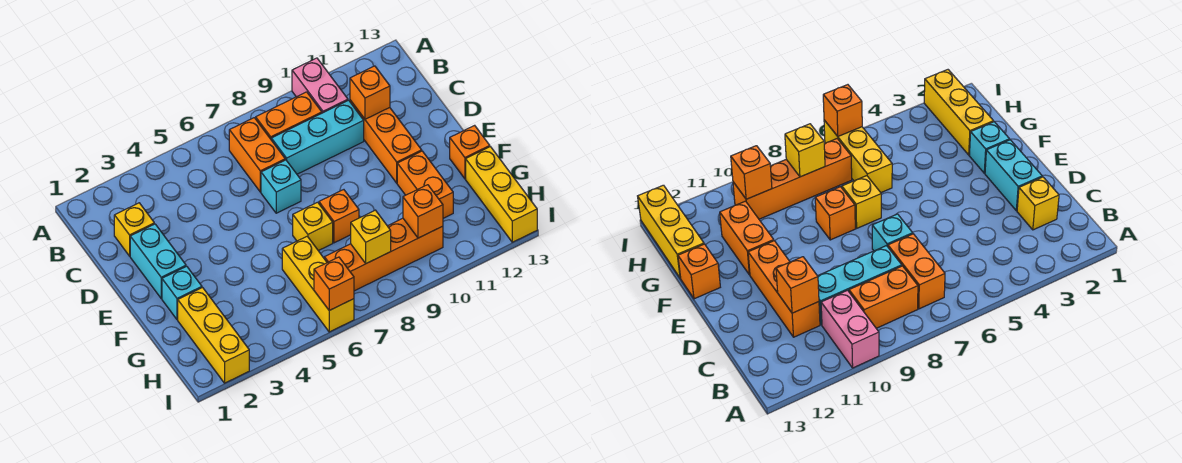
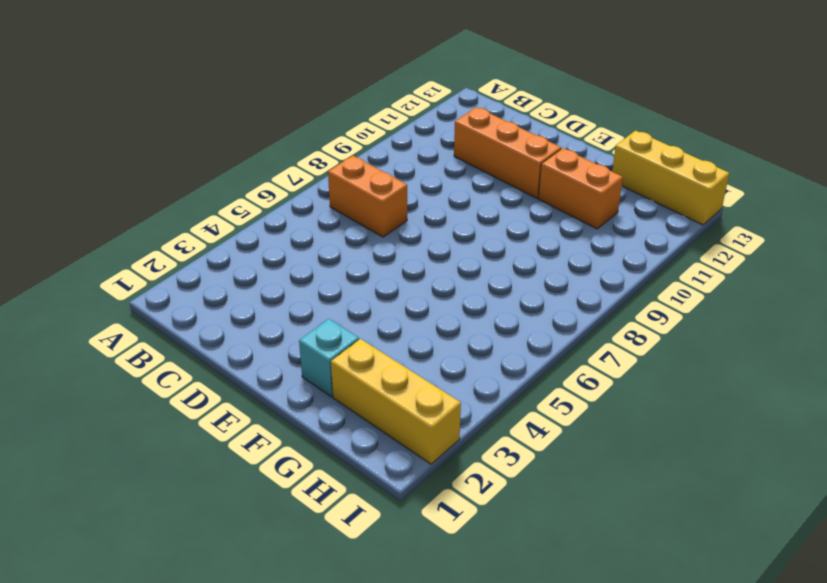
none -> pink brick A10:B10 level 1
none -> orange brick B8:B9 level 1
none -> yellow brick C2 level 1

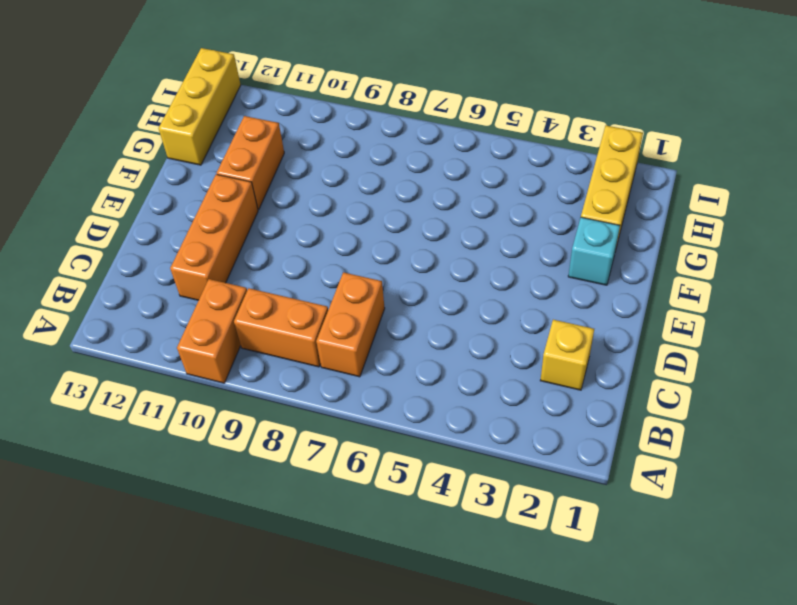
orange brick A10:B10 level 1 -> pink brick A10:B10 level 1
none -> cyan brick C8:C10 level 1
none -> cyan brick D2:E2 level 1
none -> cyan brick D7 level 1

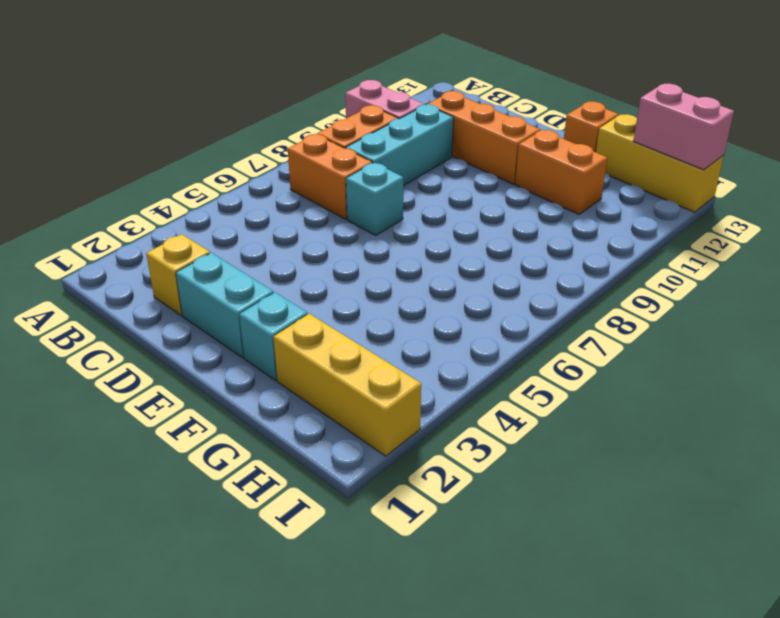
pink brick H13:I13 level 2 -> none
none -> yellow brick F7 level 1
none -> orange brick F8 level 1
none -> yellow brick G6:I6 level 1

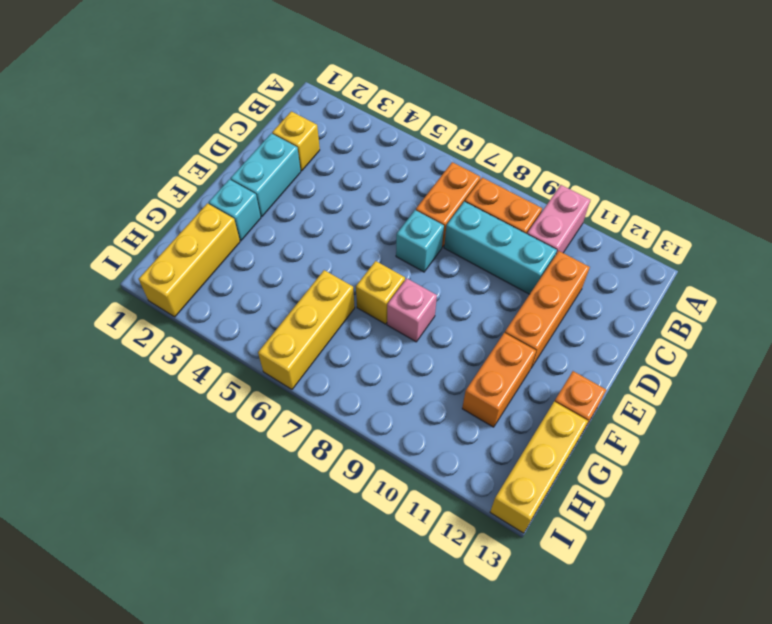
pink brick F8 level 1 -> orange brick F8 level 1
none -> orange brick H7:H10 level 1
none -> orange brick C11 level 2
none -> yellow brick H8 level 2

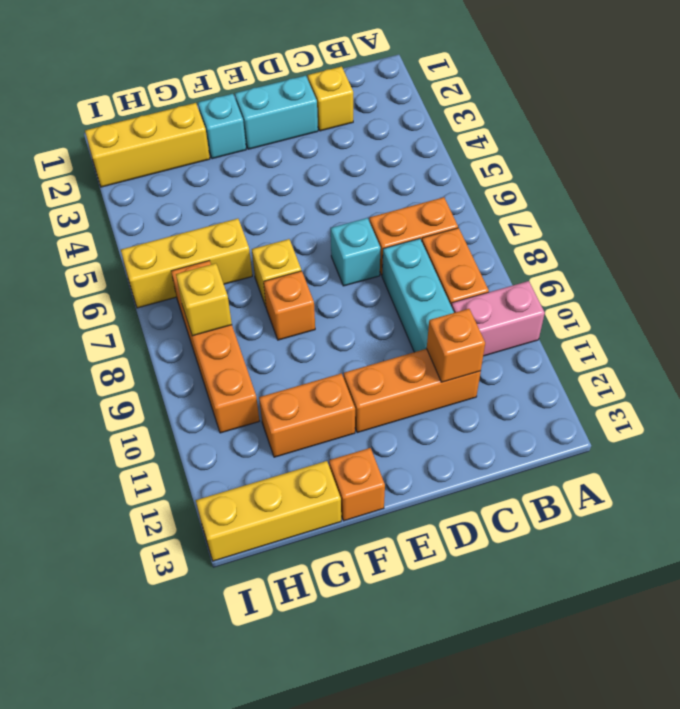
none -> orange brick H10 level 2
none -> orange brick I6 level 2

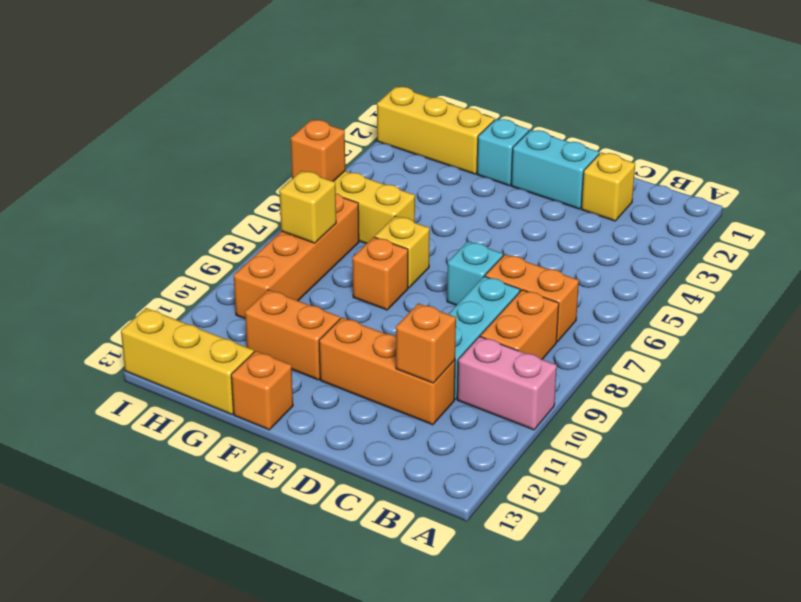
none -> orange brick H10 level 2

